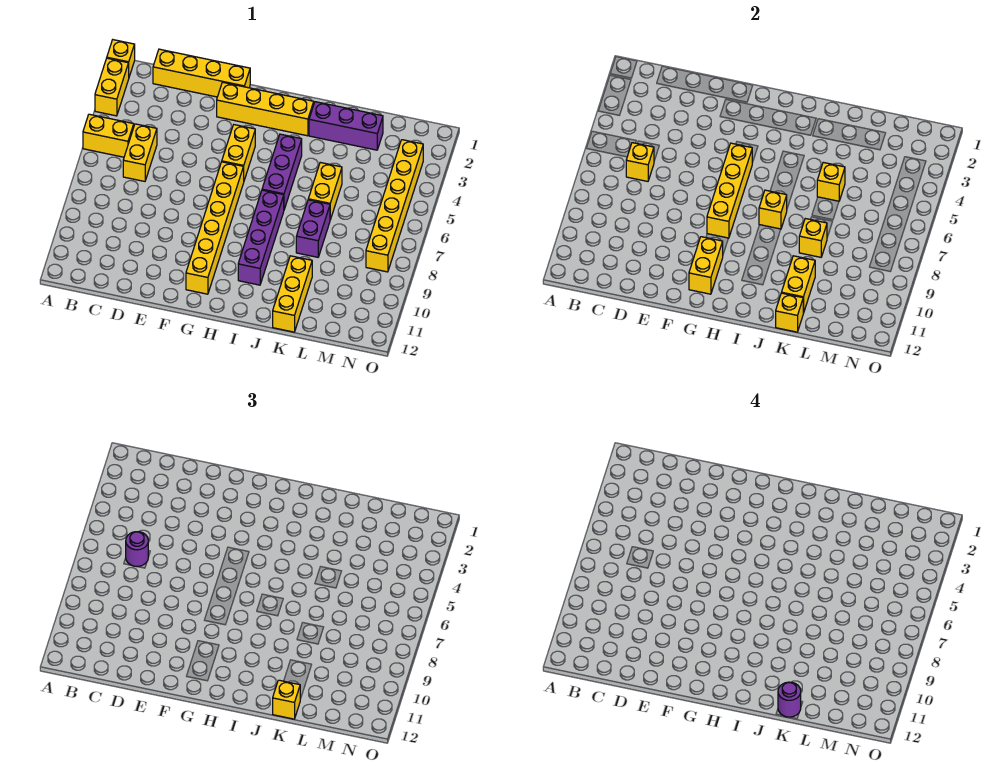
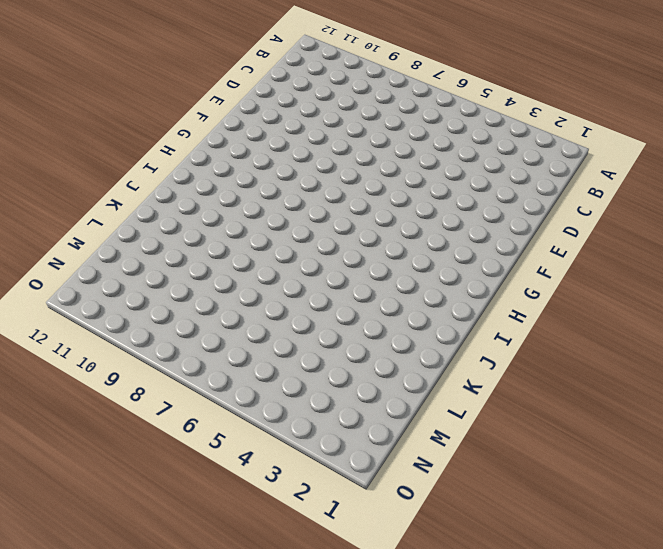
none -> yellow brick A1 level 1
none -> yellow brick A2:A3 level 1
none -> yellow brick A5:B5 level 1

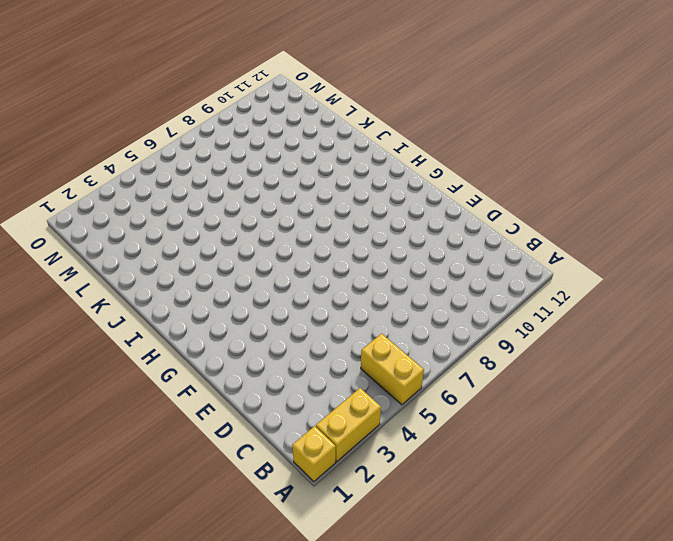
none -> yellow brick C1:F1 level 1
none -> yellow brick C5:C6 level 1
none -> yellow brick F2:I2 level 1

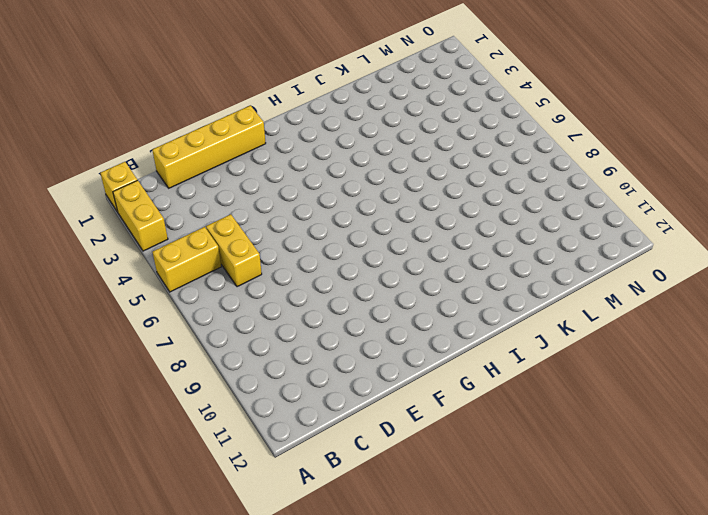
none -> yellow brick F2:I2 level 1
none -> yellow brick G4:G5 level 1
none -> yellow brick G6:G11 level 1

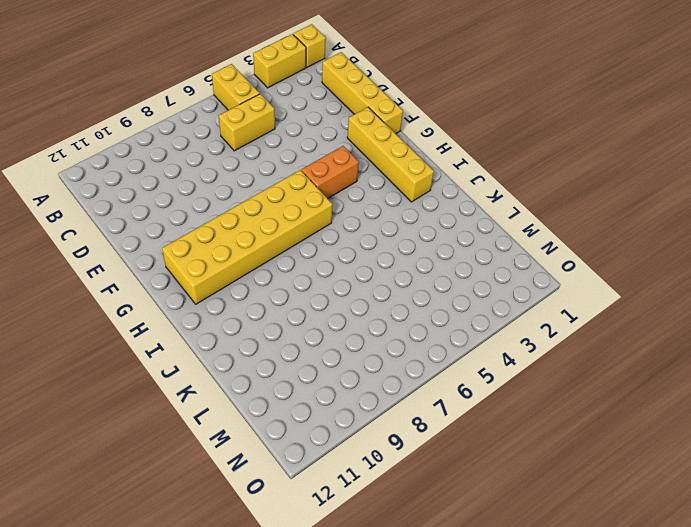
orange brick G4:G5 level 1 -> yellow brick G4:G5 level 1
yellow brick G6:H11 level 1 -> yellow brick G6:G11 level 1
none -> purple brick I4:I6 level 1
none -> purple brick I7:I10 level 1
none -> purple brick J2:L2 level 1

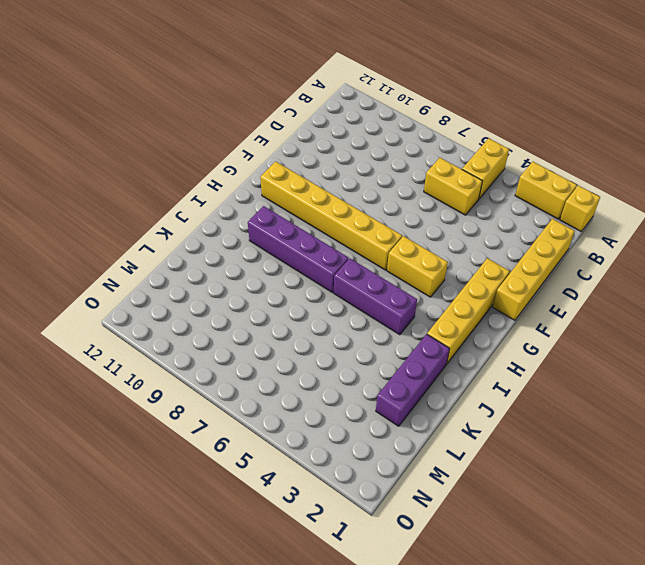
none -> yellow brick K5:K6 level 1
none -> purple brick K7:K8 level 1
none -> yellow brick K10:K12 level 1

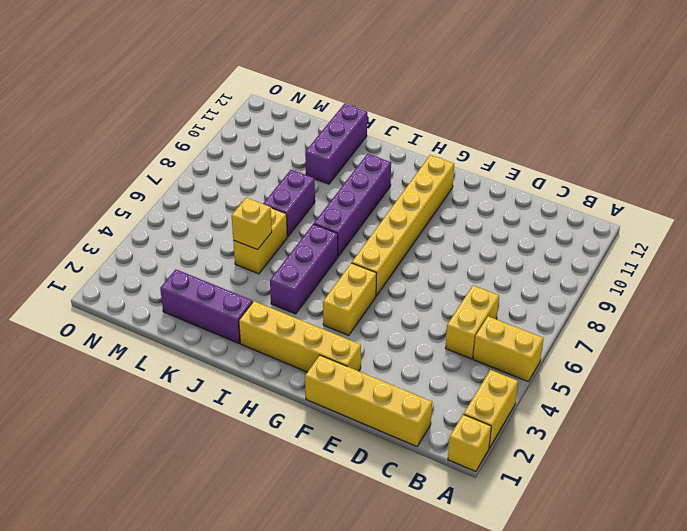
purple brick K10:K12 level 1 -> yellow brick K10:K12 level 1
none -> yellow brick N3:N8 level 1
none -> yellow brick C6 level 2
none -> yellow brick G5:G8 level 2

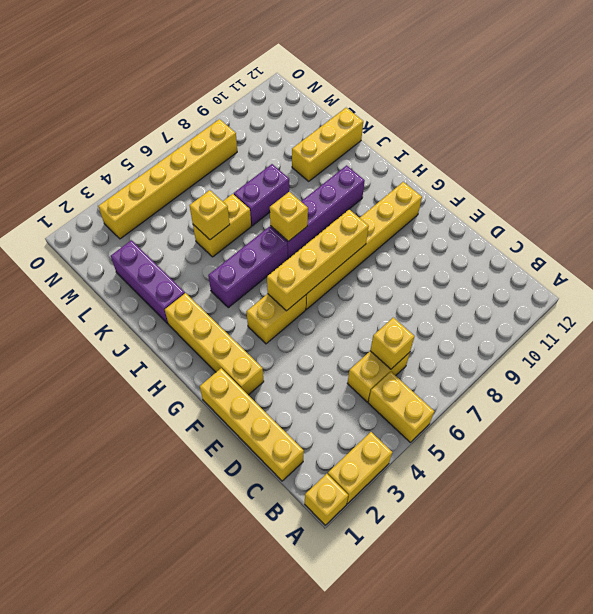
none -> yellow brick G10:G11 level 2
none -> yellow brick K8 level 2
none -> yellow brick K10:K11 level 2

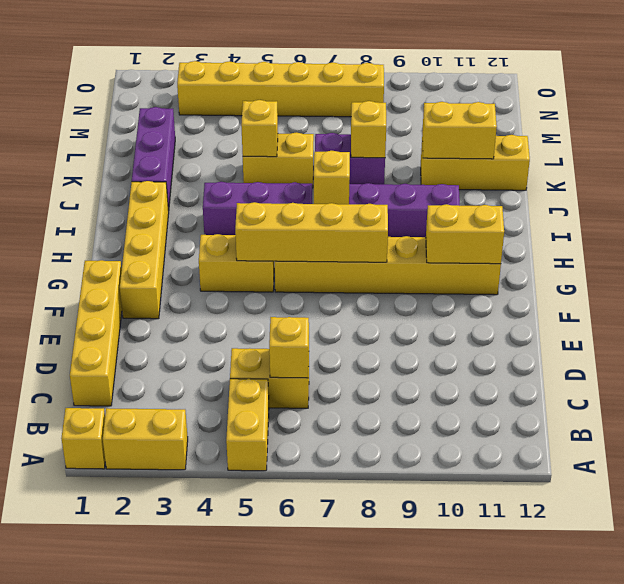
none -> yellow brick K12 level 2
none -> purple round brick C6 level 3
none -> yellow brick K12 level 3

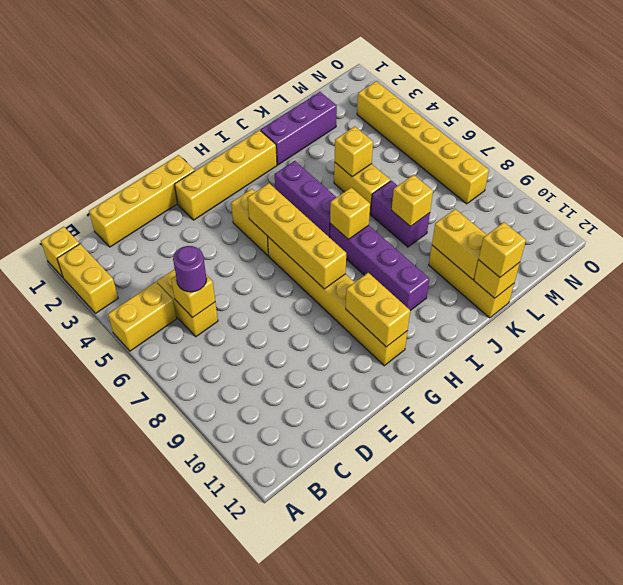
none -> purple round brick K12 level 4

